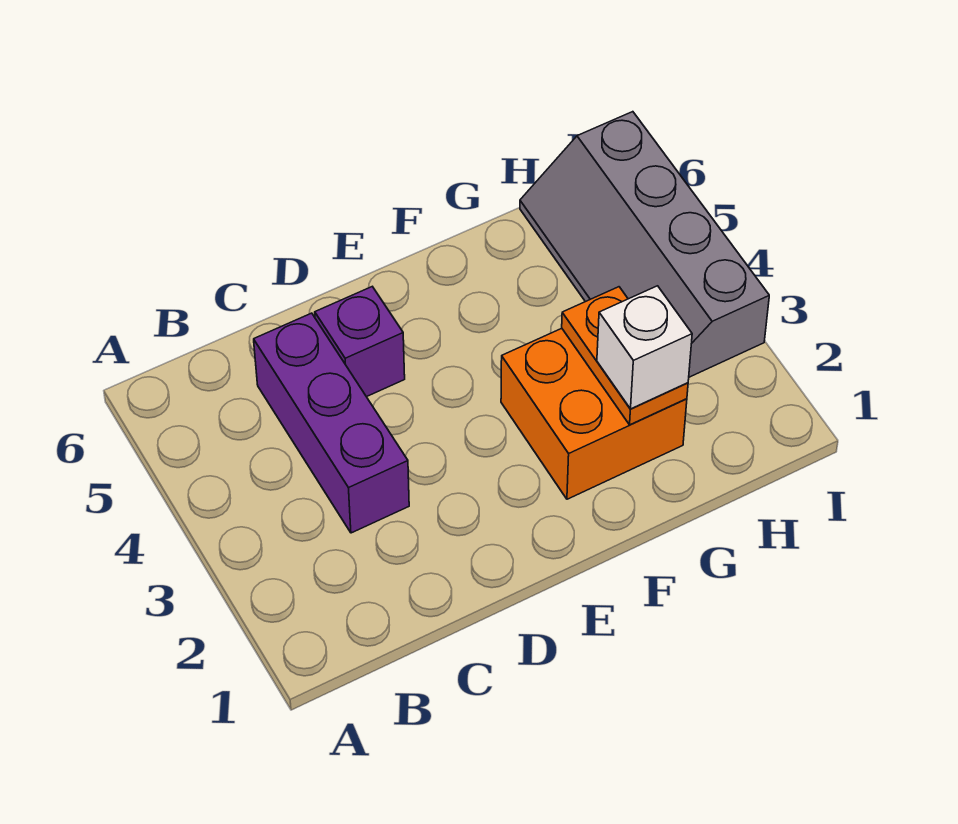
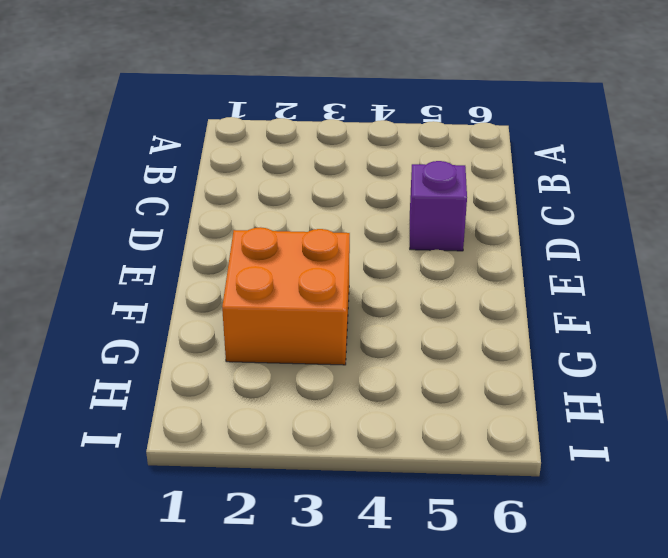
none -> purple brick C3:C5 level 1
none -> grey slope H3:I6 level 1 top I

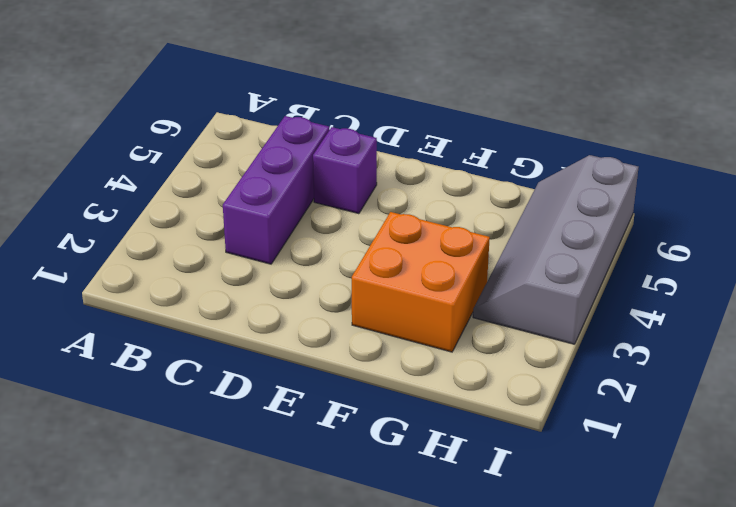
none -> orange plate G2:G3 level 2
none -> white brick G2 level 3

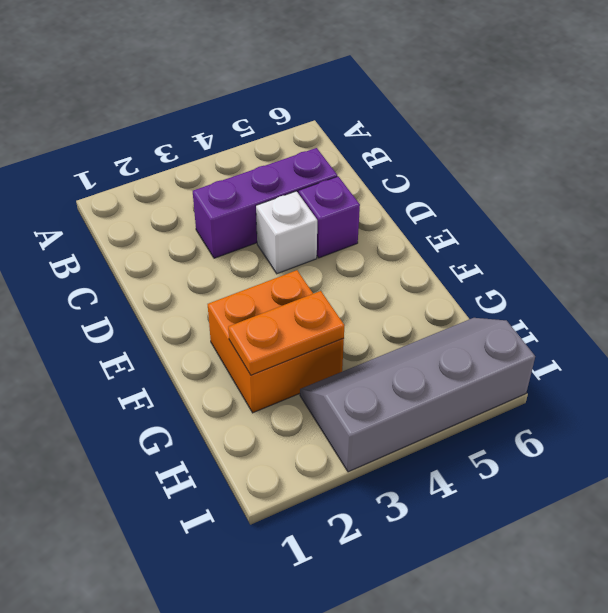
white brick D4 level 1 -> white brick G2 level 3

